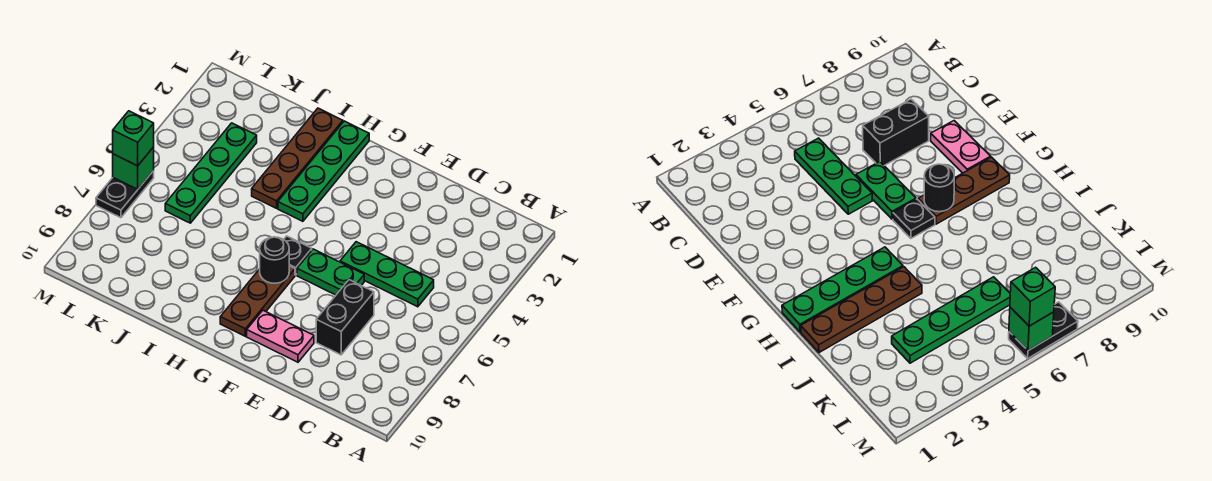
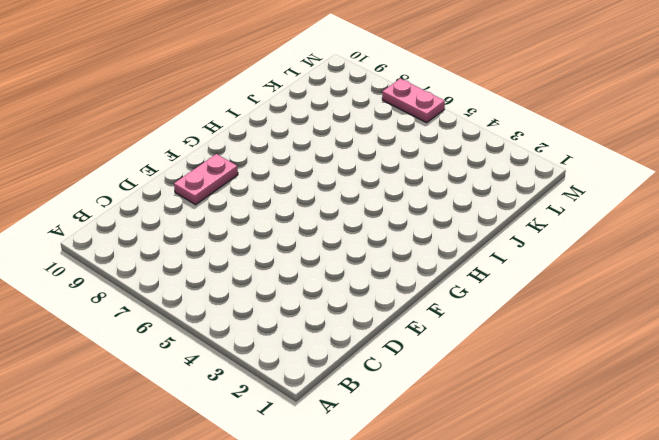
pink plate M6:M7 level 1 -> black plate M6:M7 level 1
none -> green plate C5:E5 level 1
none -> black brick D7:D8 level 1
none -> green plate E6:F6 level 1

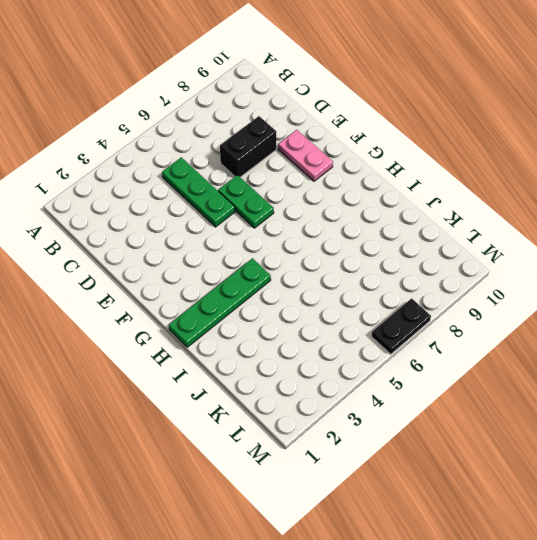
none -> black plate G6 level 1
none -> brown plate G7:G9 level 1
none -> brown plate I1:I4 level 1

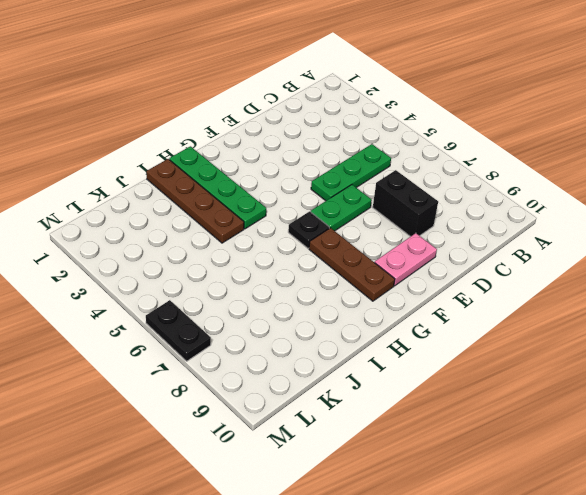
none -> green plate K3:K6 level 1
none -> black round brick G7 level 2
none -> green brick M6 level 2

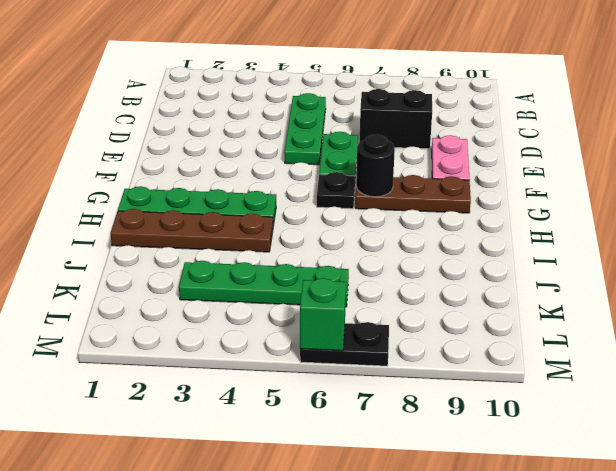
none -> green brick M6 level 3

